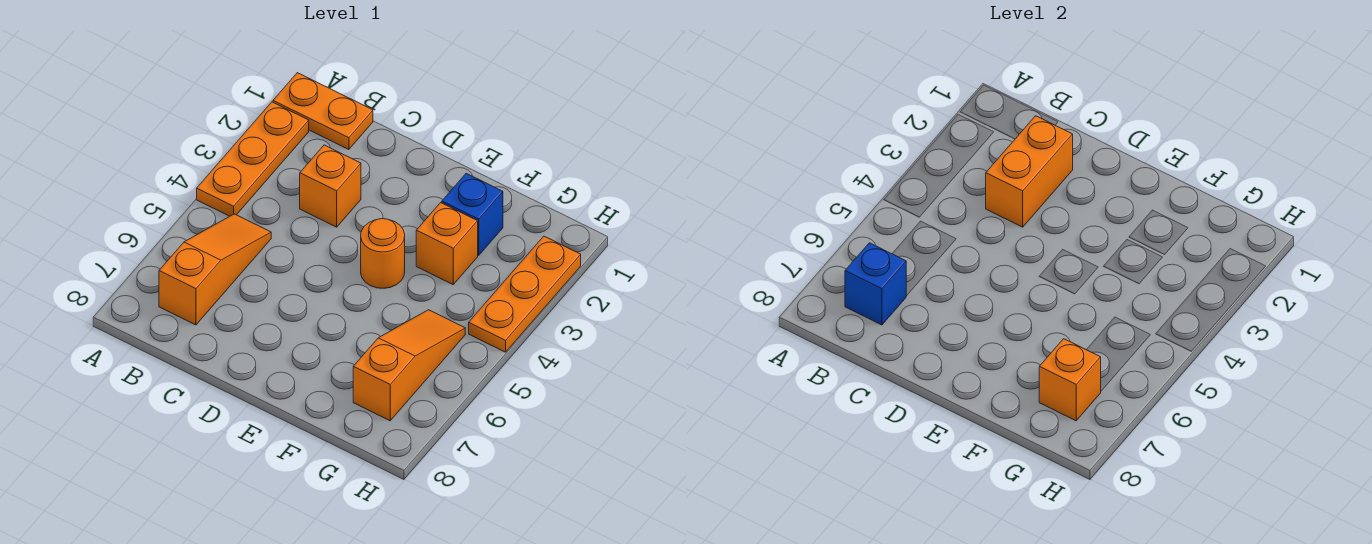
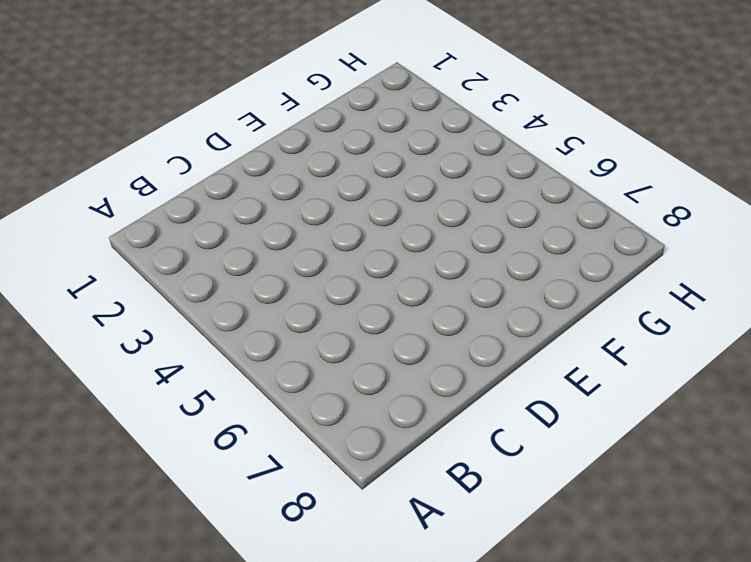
none -> orange plate A1:B1 level 1
none -> orange plate A2:A4 level 1
none -> orange slope B5:B7 level 1 top 7

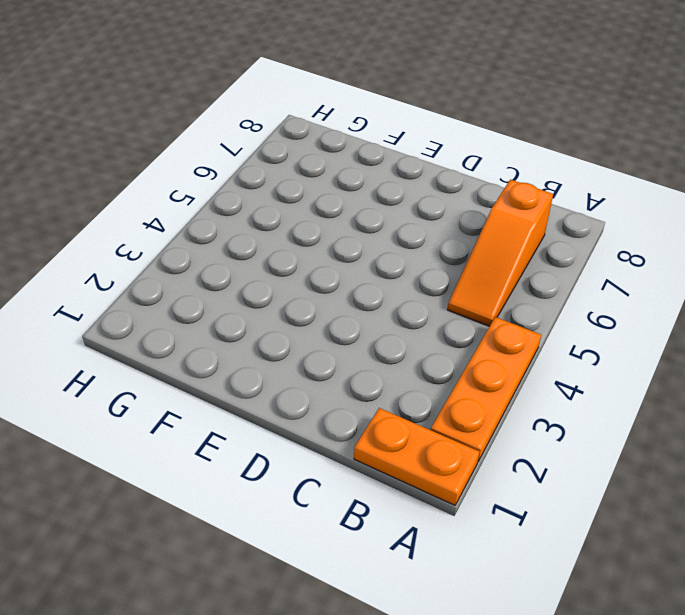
none -> orange brick C3 level 1
none -> orange round brick E4 level 1
none -> blue brick F2 level 1

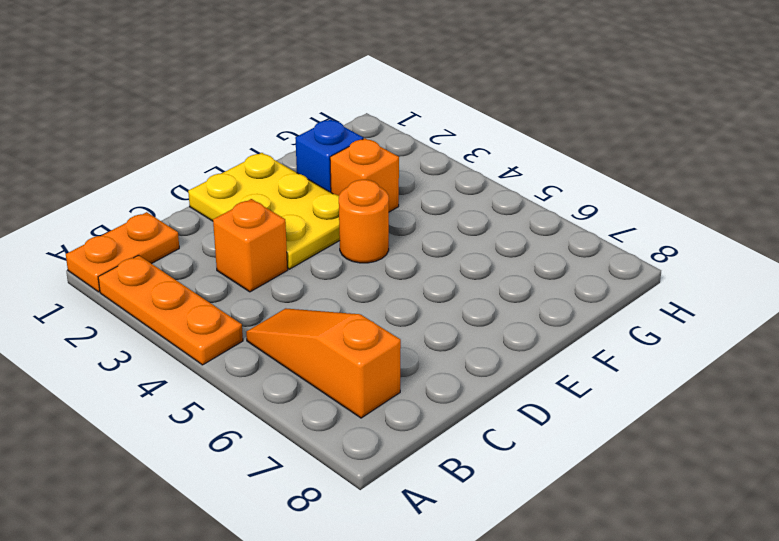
yellow plate D1:E3 level 1 -> none
none -> orange slope G5:G7 level 1 top 7
none -> orange plate H2:H4 level 1
none -> blue brick B7 level 2

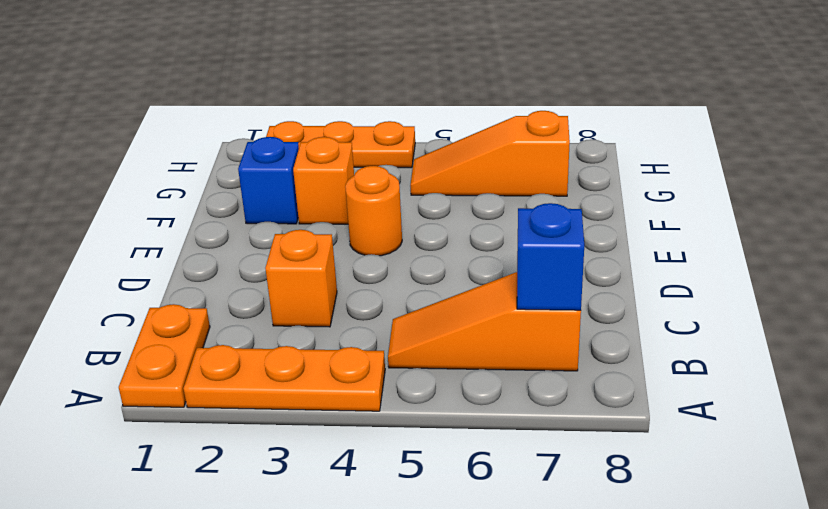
none -> orange brick C2:C3 level 2
none -> orange brick G7 level 2

